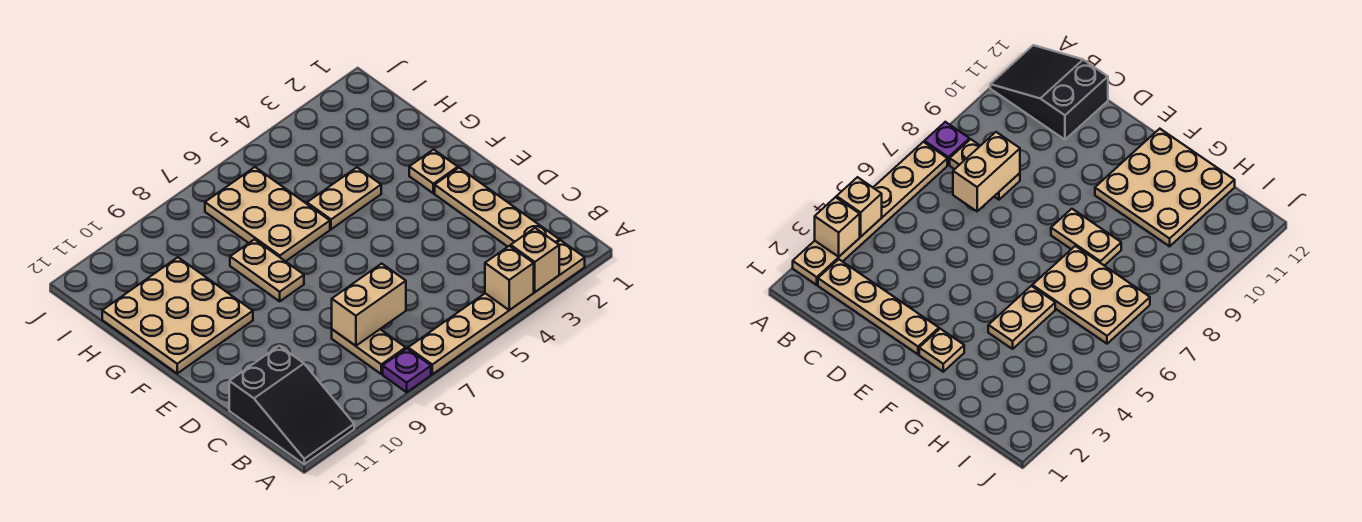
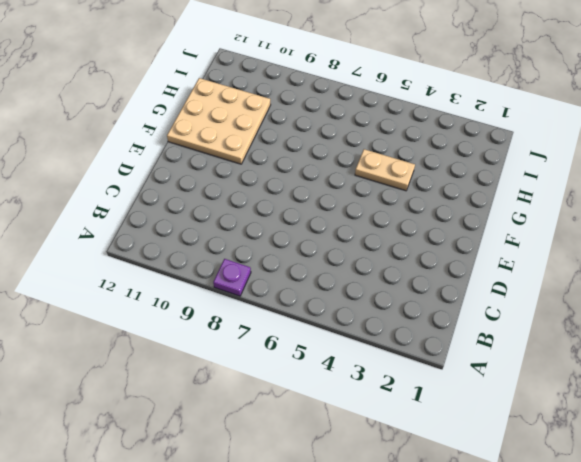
none -> tan plate A2:A7 level 1
none -> black slope A11:C12 level 1 top C
none -> tan plate B2:E2 level 1

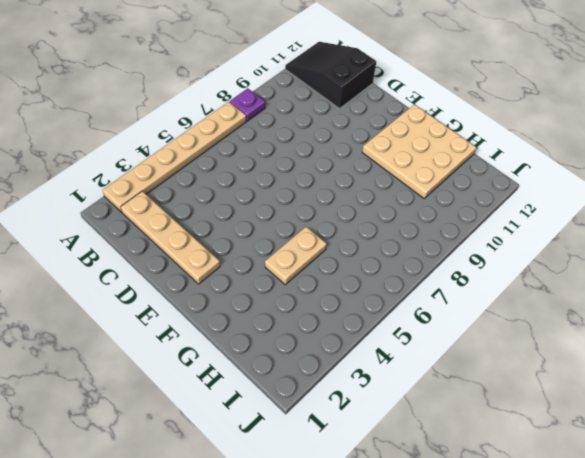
none -> tan plate B8:C8 level 1
none -> tan plate F2 level 1
none -> tan plate F8:G8 level 1

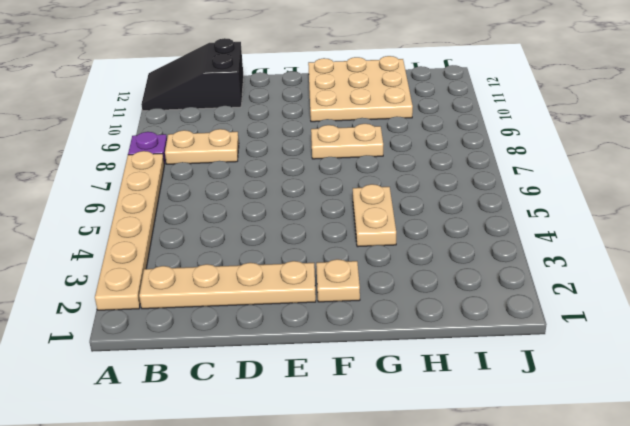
none -> tan plate G6:I7 level 1
none -> tan brick A3 level 2
none -> tan brick A4 level 2

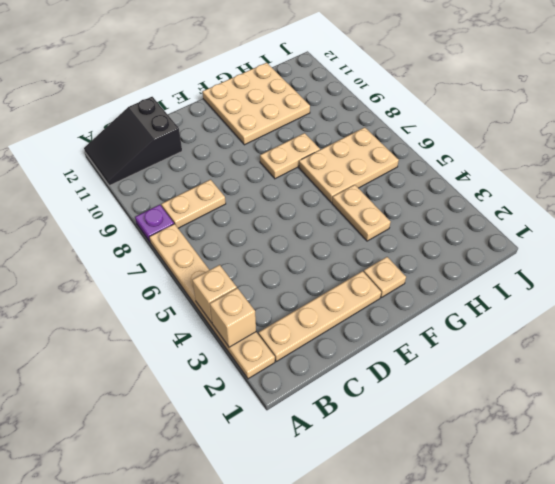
none -> tan brick C7:C8 level 2

